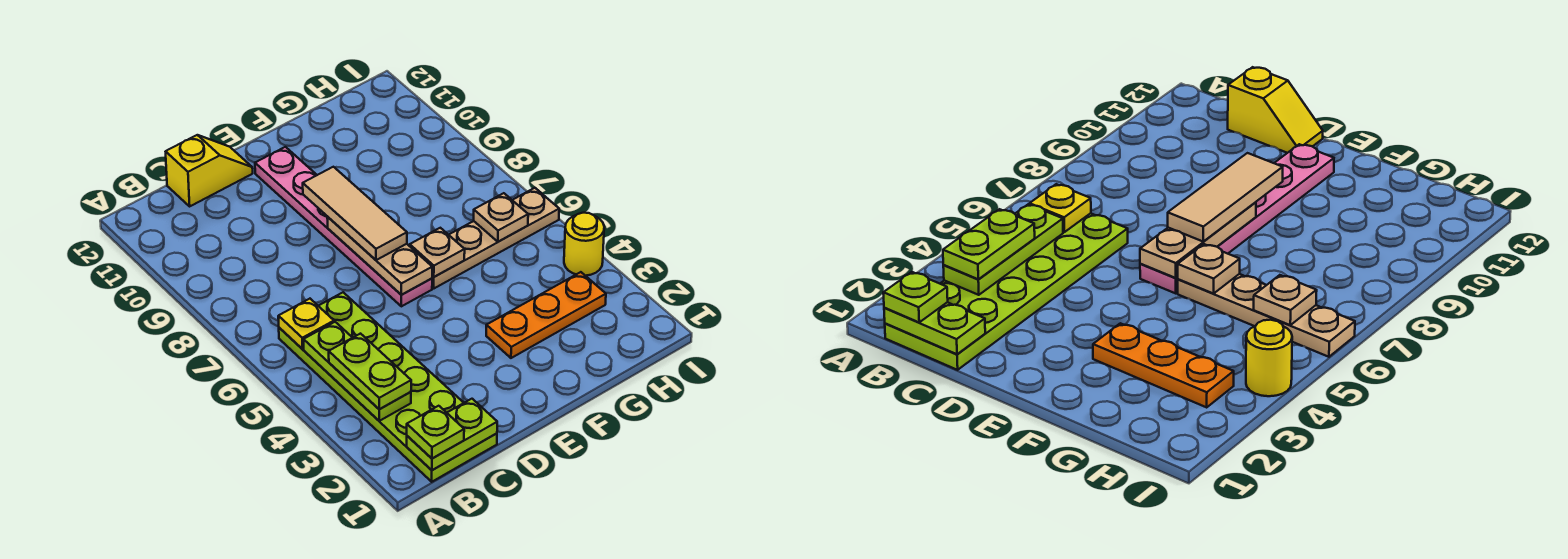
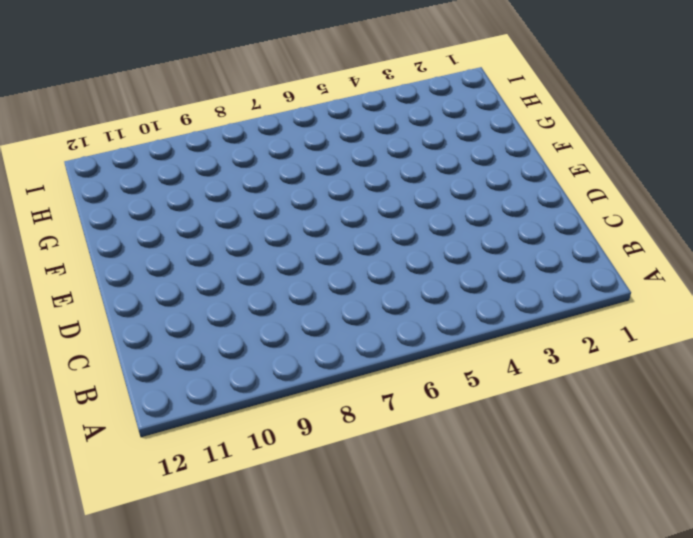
none -> lime plate B1:C6 level 1
none -> yellow slope C12:D12 level 1 top C
none -> pink plate E6:E11 level 1

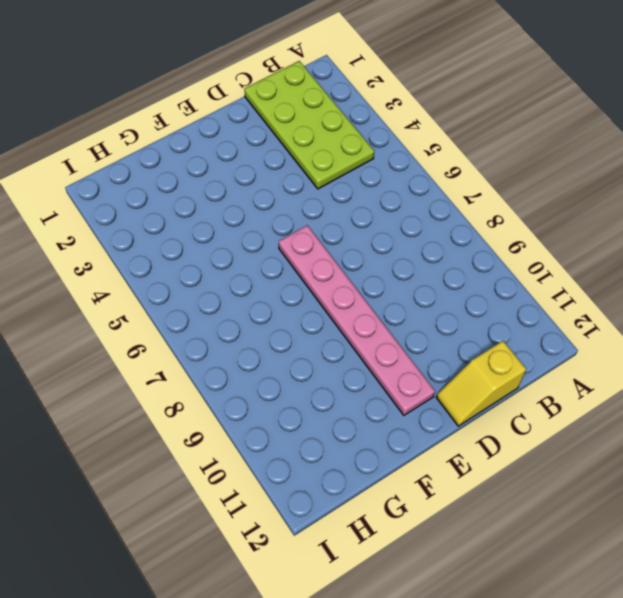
lime plate B1:C4 level 1 -> lime plate B1:C6 level 1
none -> orange plate F3:H3 level 1
none -> tan plate F6:I6 level 1
none -> yellow round brick I4 level 1

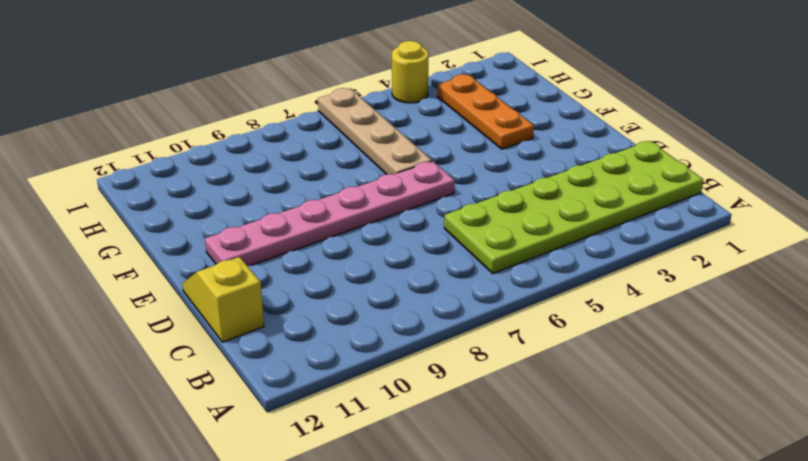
none -> lime plate B1:C1 level 2
none -> lime plate B3:B5 level 2
none -> yellow plate B6 level 2

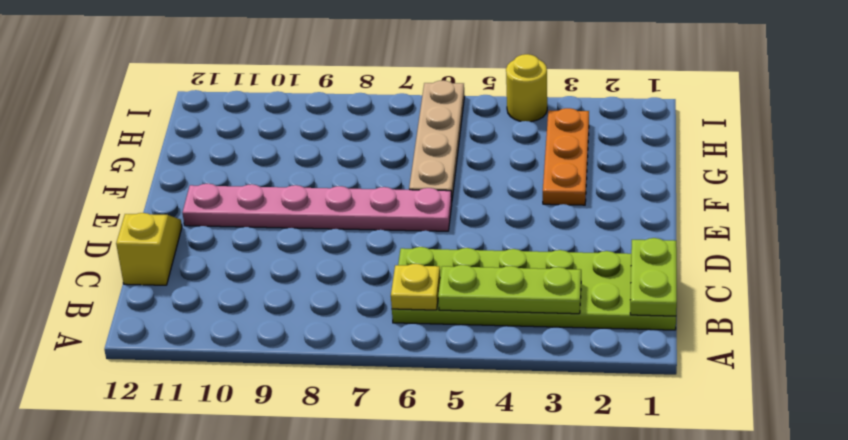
none -> tan plate E6:E8 level 2
none -> tan plate F6 level 2
none -> tan plate H6 level 2

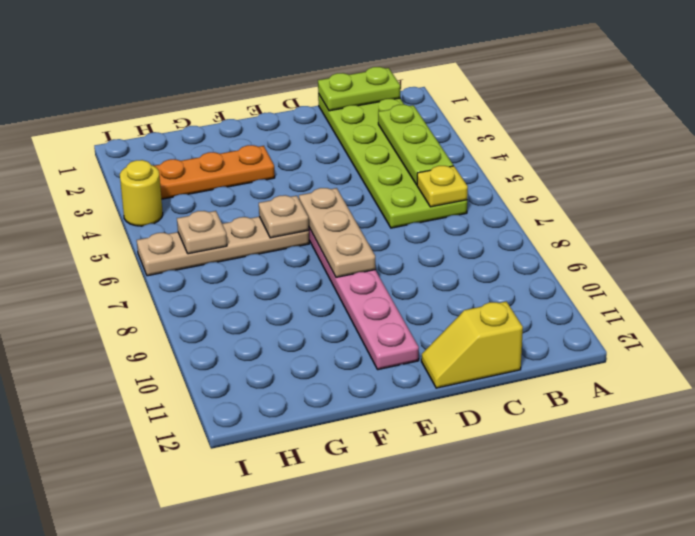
none -> lime plate B1 level 3
none -> lime plate B3:B4 level 3
none -> tan tile E7:E9 level 3

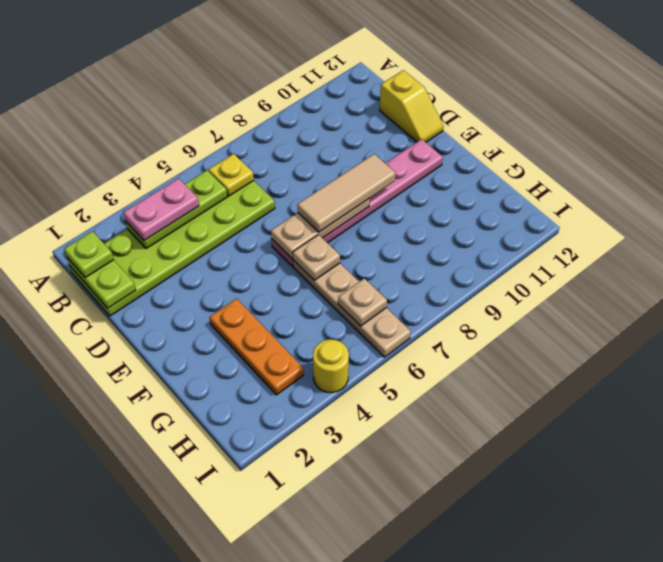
pink plate B3:B4 level 3 -> lime plate B3:B4 level 3

